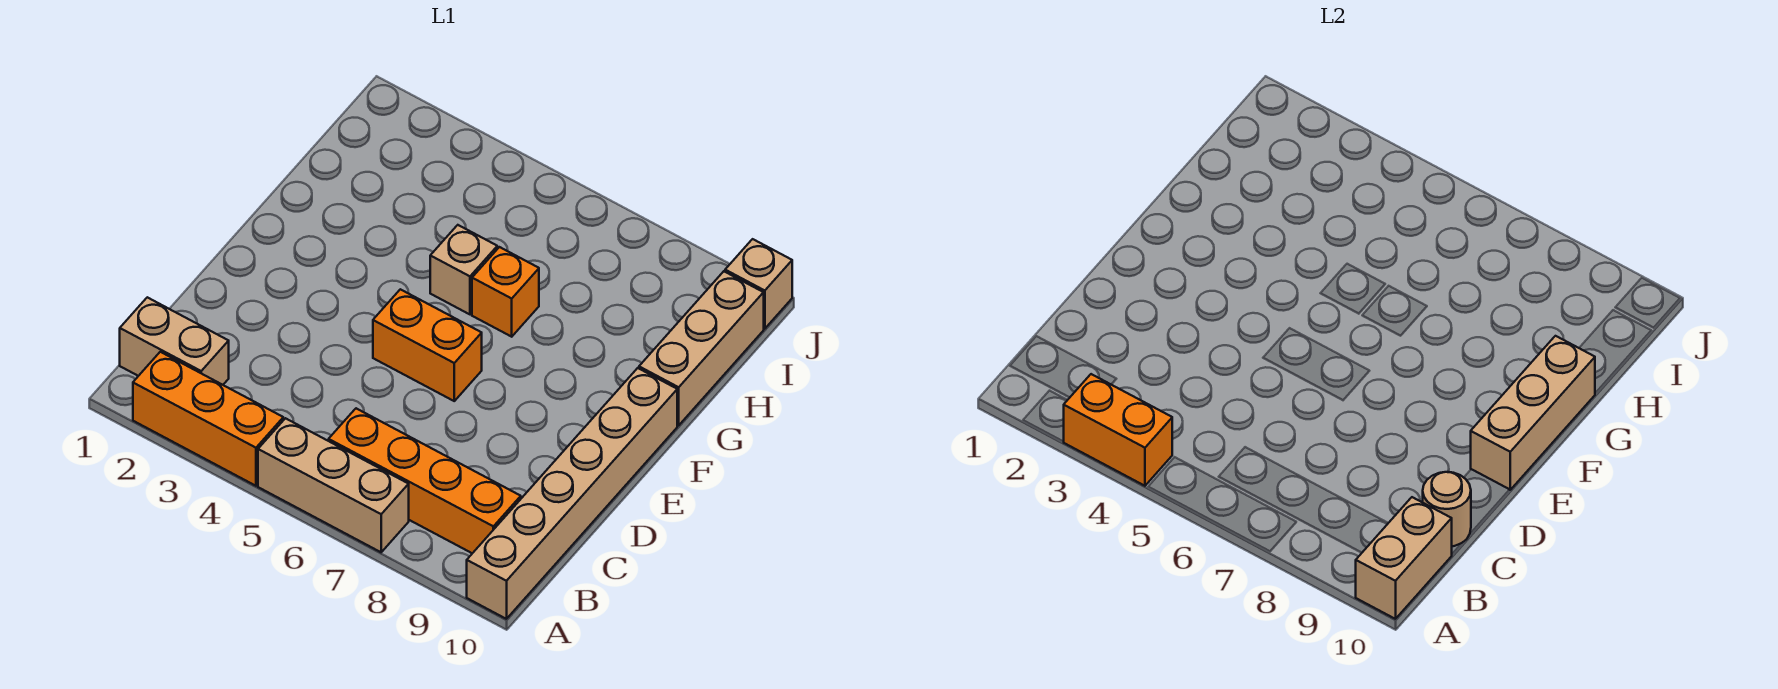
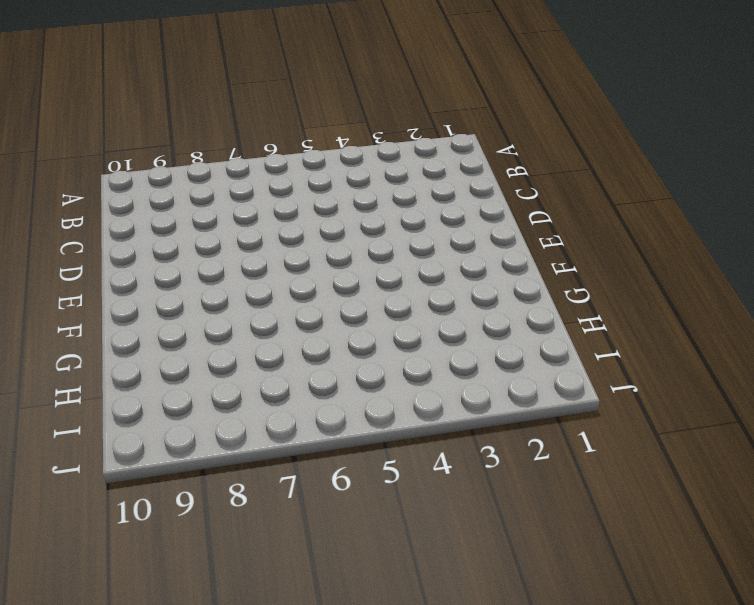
none -> orange brick A2:A4 level 1
none -> tan brick A5:A7 level 1
none -> tan brick A10:F10 level 1

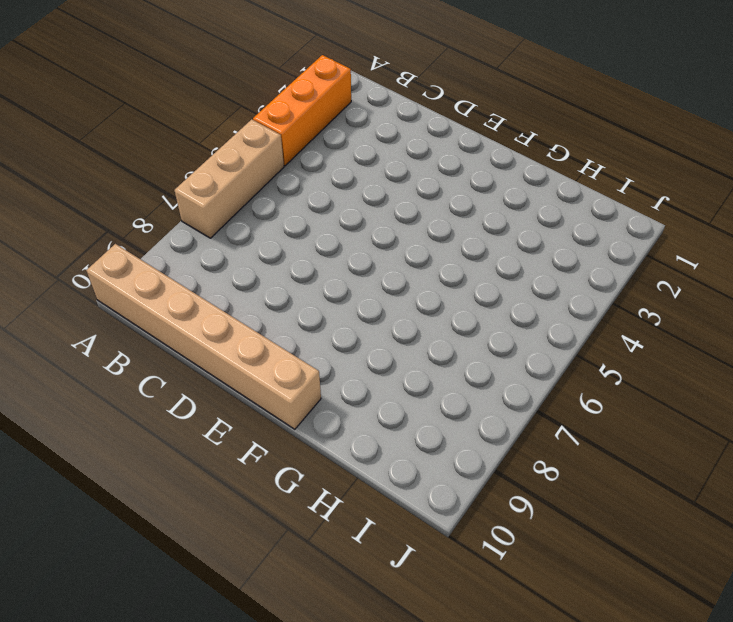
none -> tan brick B1:B2 level 1
none -> orange brick B6:B9 level 1
none -> orange brick E5:E6 level 1

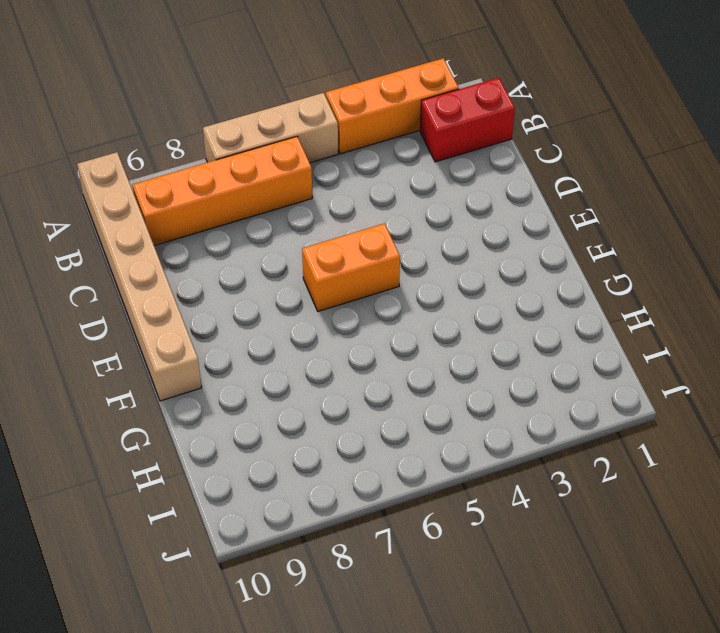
red brick B1:B2 level 1 -> tan brick B1:B2 level 1
none -> tan brick G5 level 1
none -> orange brick G6 level 1
none -> tan brick G10:I10 level 1

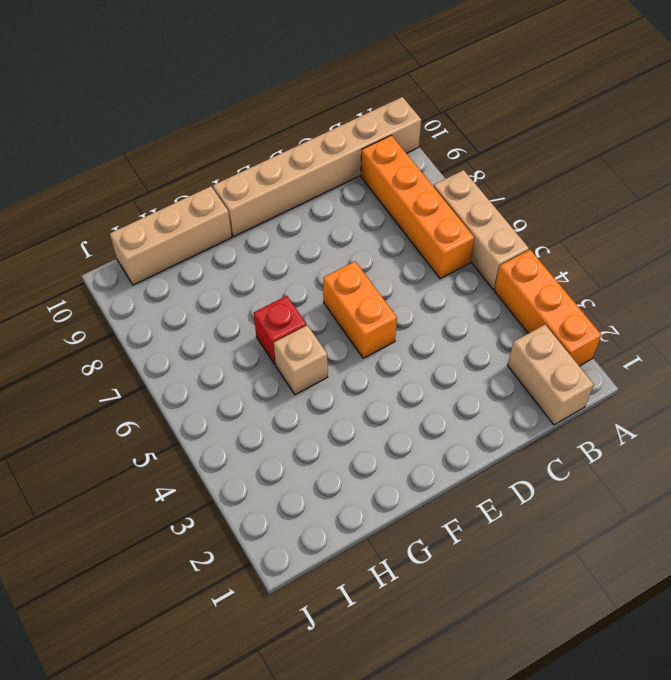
red brick G6 level 1 -> orange brick G6 level 1
none -> tan brick J10 level 1
none -> orange brick A3:A4 level 2
none -> tan brick A10:B10 level 2

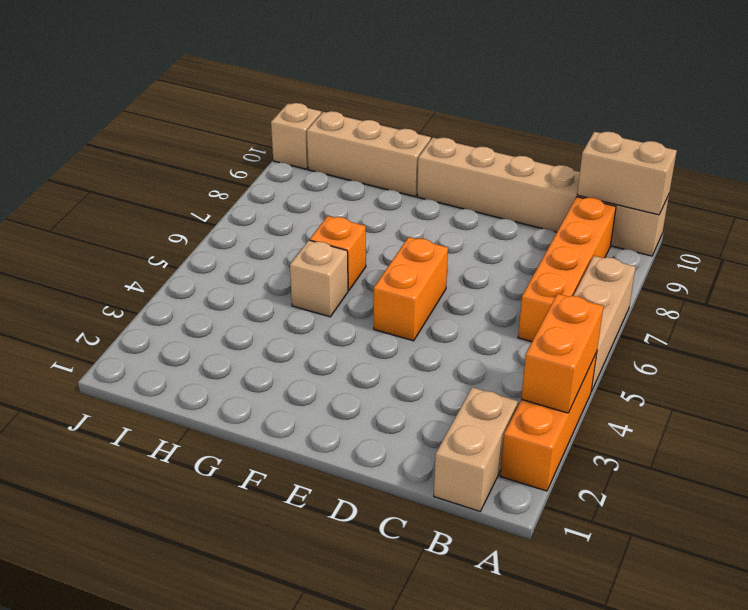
none -> tan round brick C10 level 2
none -> tan brick E10:G10 level 2

